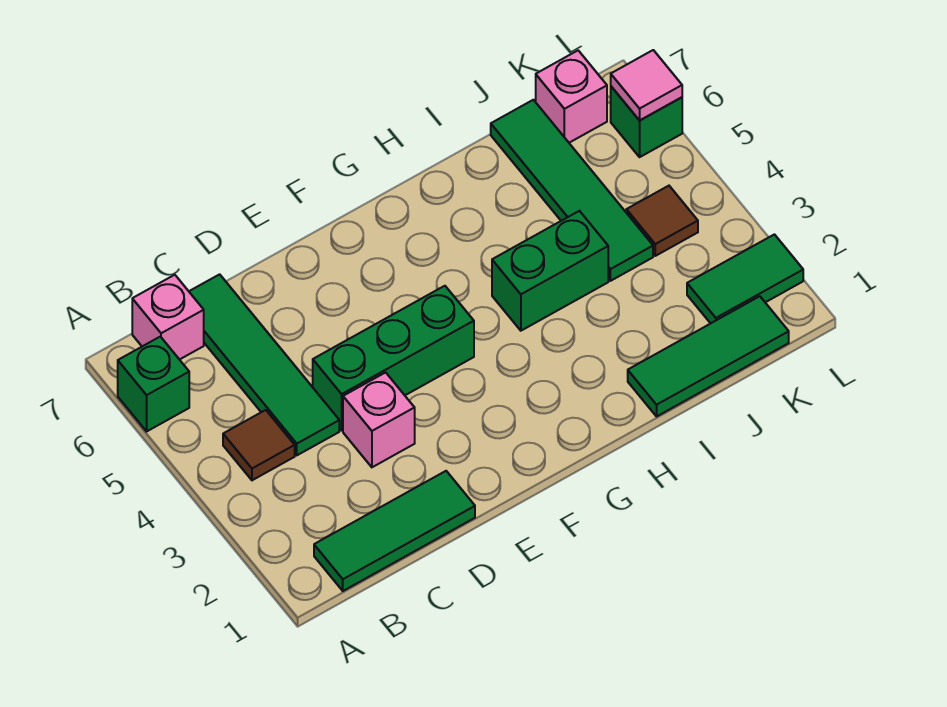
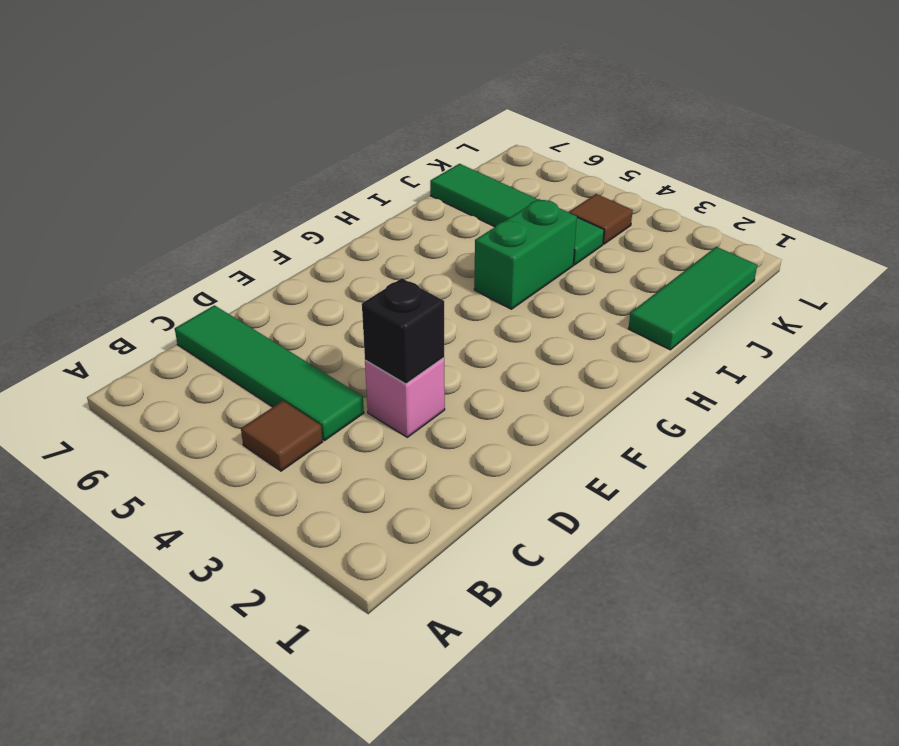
black brick D3 level 2 -> none
none -> green brick A6 level 1
none -> green tile B1:D1 level 1
none -> pink brick B7 level 1

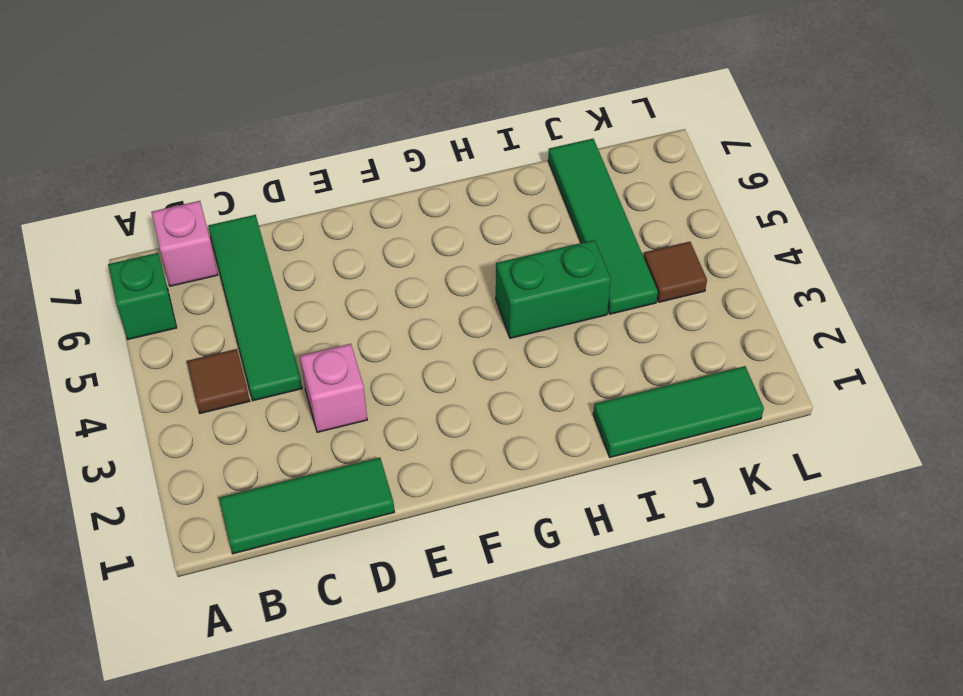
none -> green brick D4:F4 level 1
none -> green tile K2:L2 level 1
none -> pink brick K7 level 1

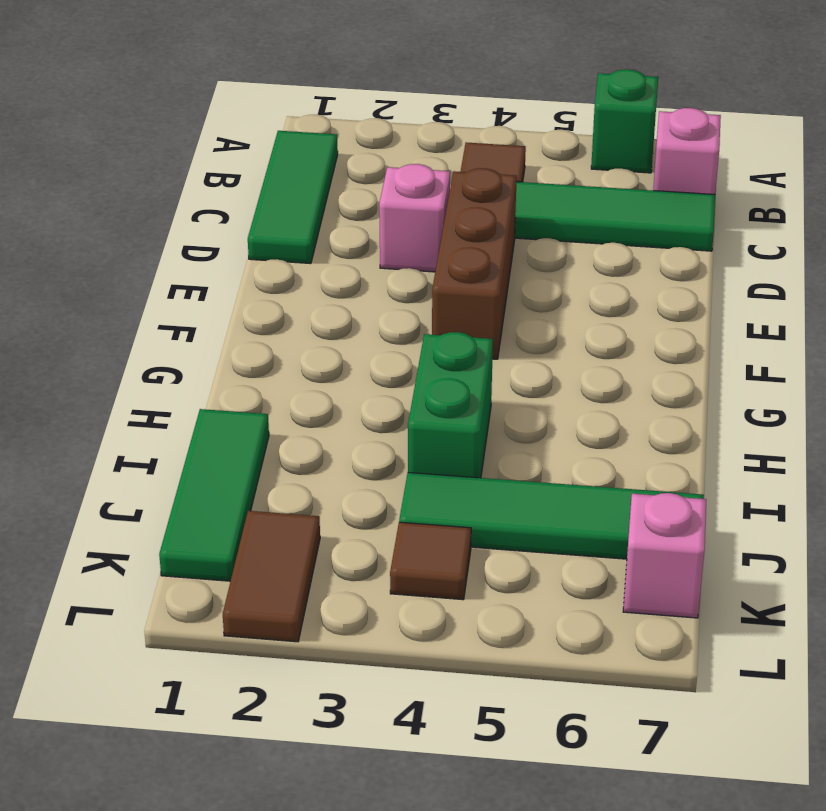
brown brick D4:F4 level 1 -> green brick D4:F4 level 1
brown tile K2:L2 level 1 -> green tile K2:L2 level 1
none -> green brick L6 level 1
none -> pink tile L6 level 2

